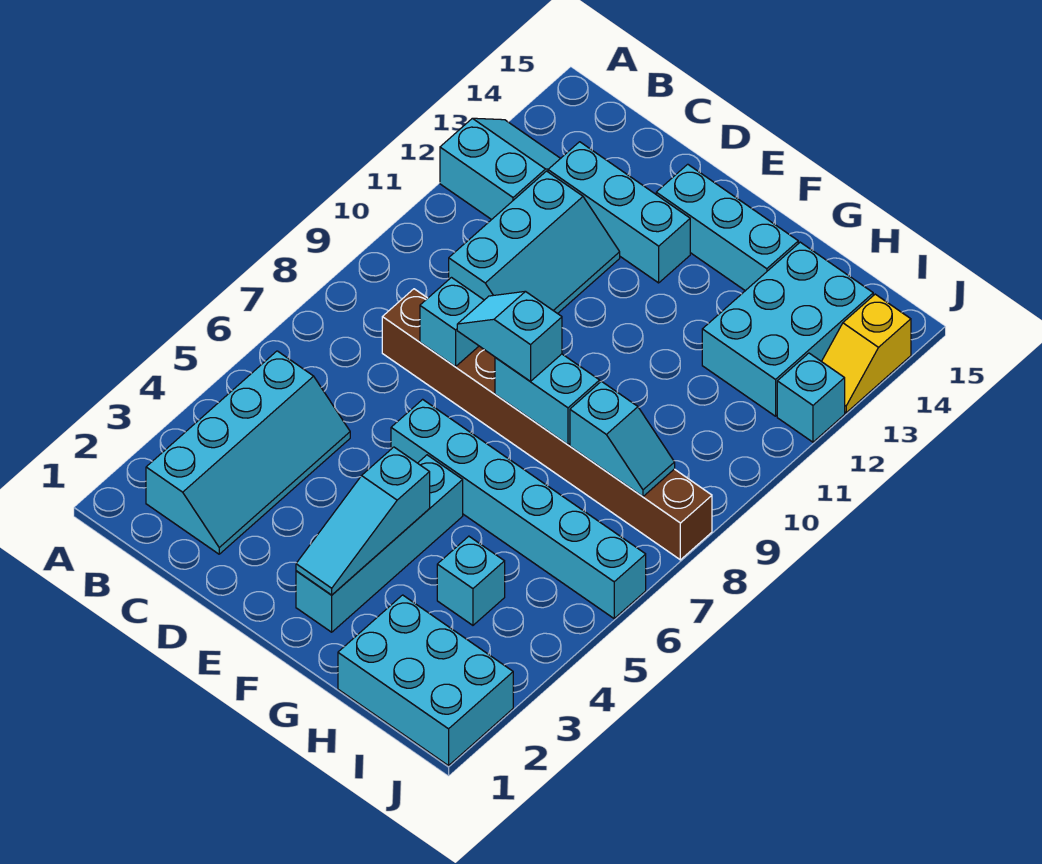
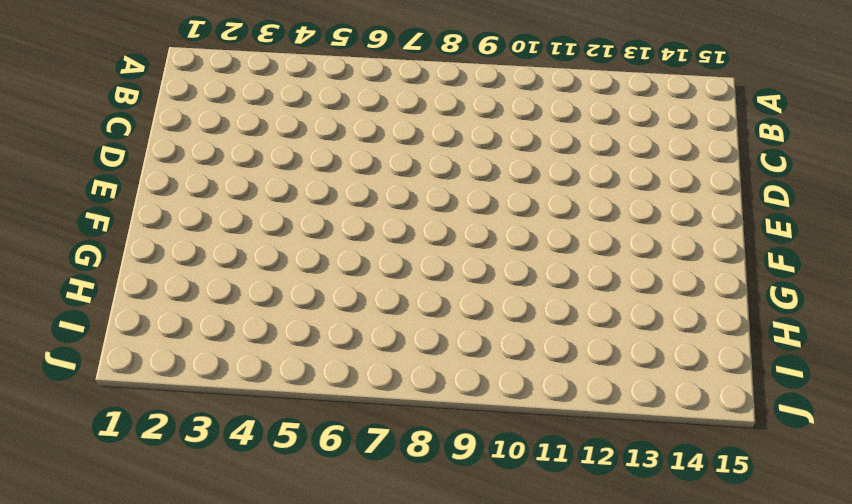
none -> cyan slope A12:B13 level 1 top 12
none -> cyan slope B2:C5 level 1 top B
none -> brown brick C8:J8 level 1

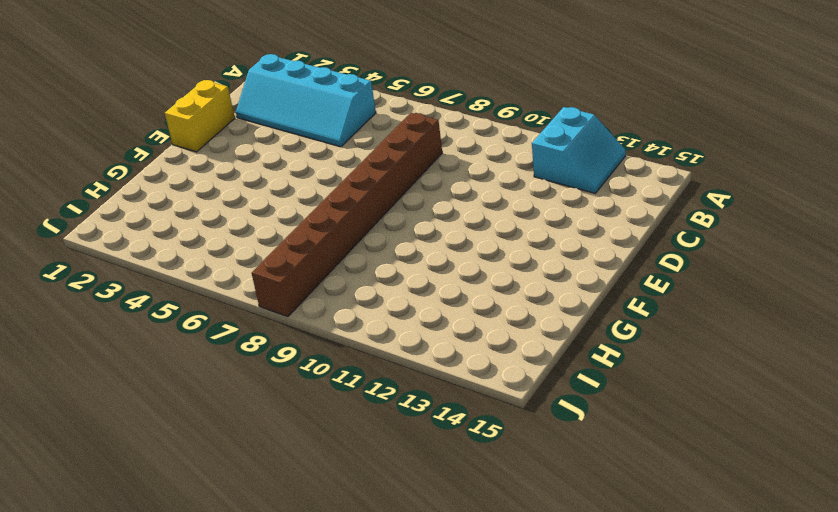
yellow brick D1:E1 level 1 -> none
none -> cyan slope C10:D12 level 1 top C
none -> cyan brick C13:E13 level 1
none -> cyan brick E6:J6 level 1

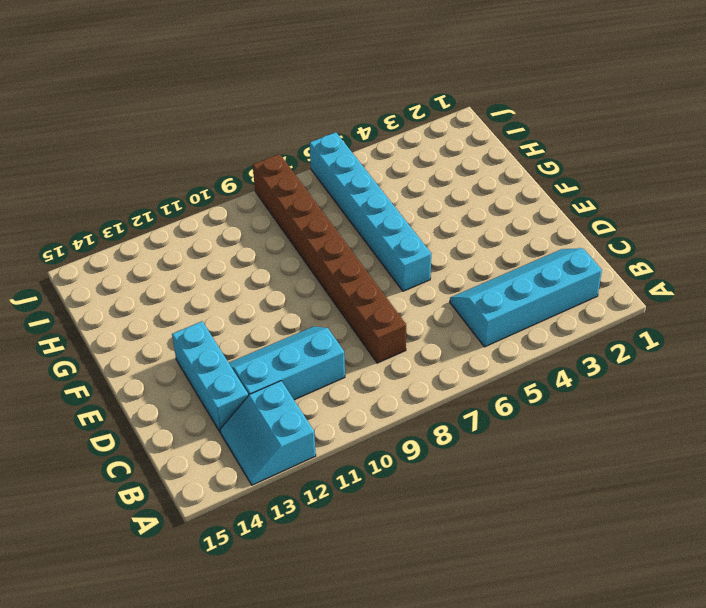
none -> cyan brick E14:G14 level 1
none -> cyan brick F2:F5 level 1
none -> cyan brick H1:J2 level 1

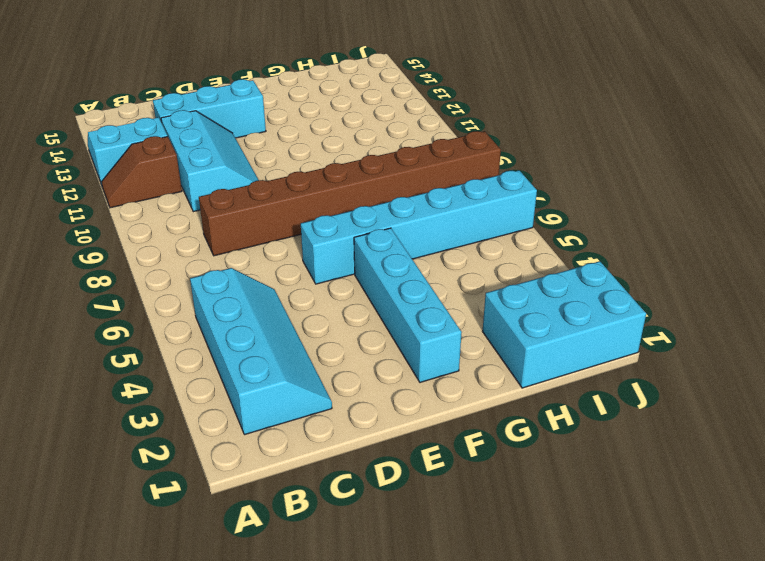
brown slope A11:B11 level 1 top B -> none
none -> cyan brick E14:G14 level 1
none -> cyan brick H4 level 1
none -> cyan brick H12:I14 level 1

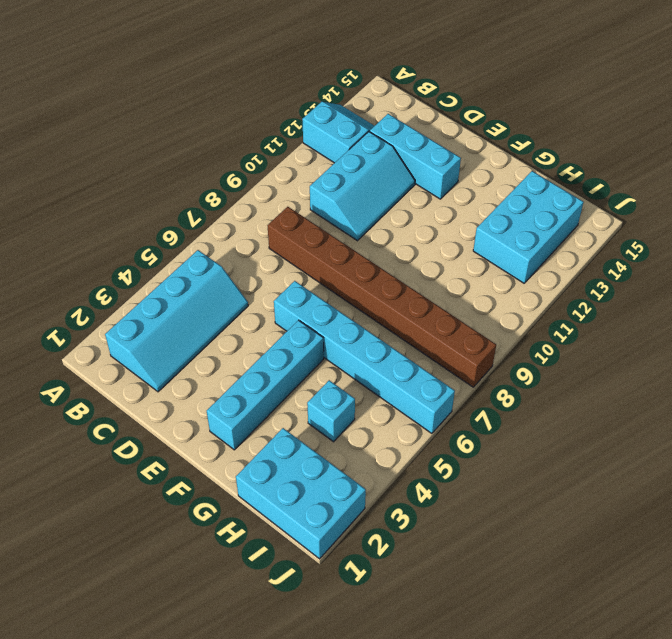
none -> cyan brick E14:G14 level 1
none -> cyan brick J12 level 1
none -> yellow slope J13:J14 level 1 top 14

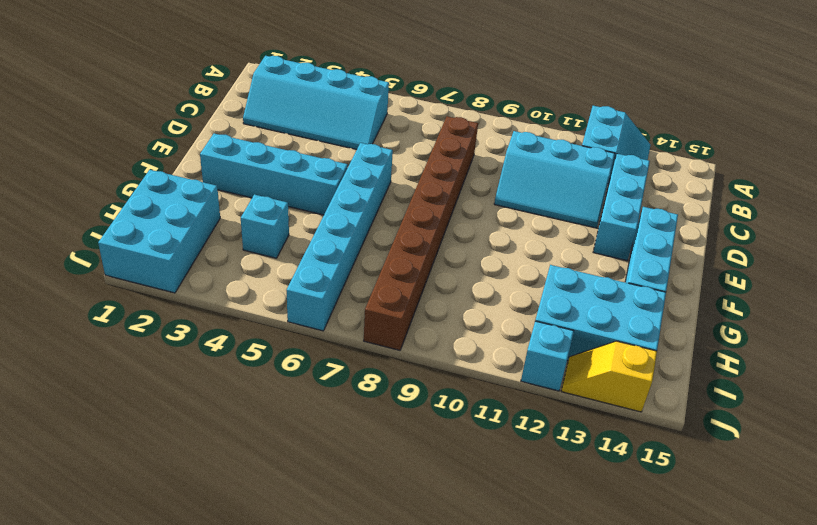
none -> cyan brick D8 level 2
none -> cyan slope F2:F4 level 2 top 4
none -> cyan brick F8:G8 level 2

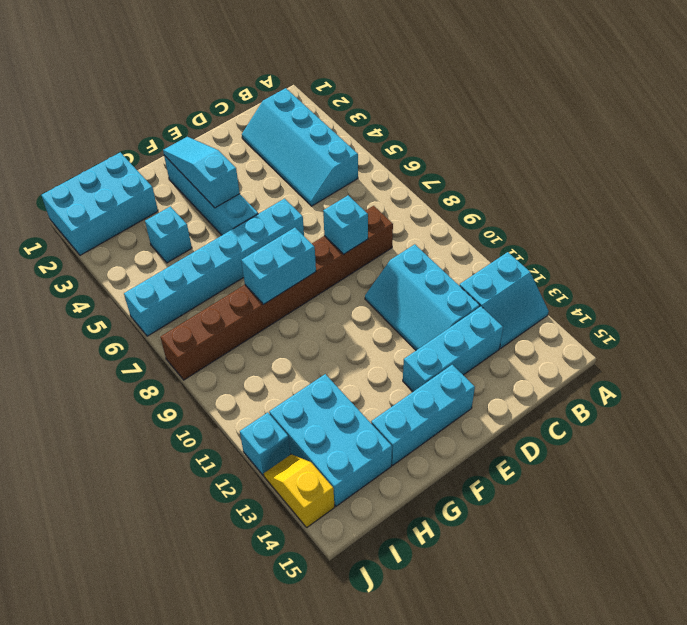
none -> cyan slope H8:I8 level 2 top H
none -> cyan slope E8:F8 level 3 top F

